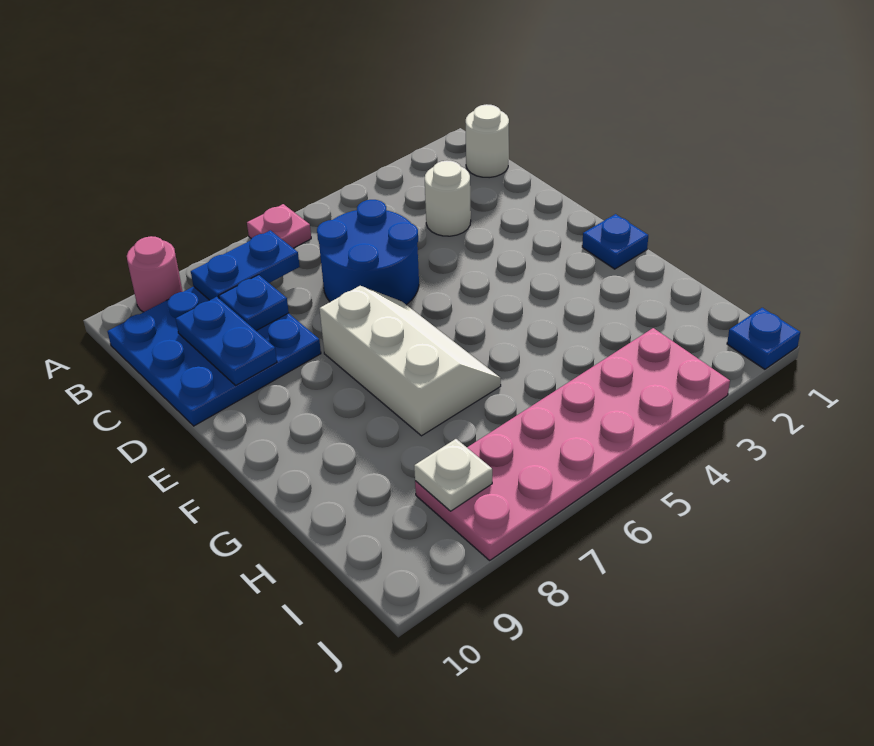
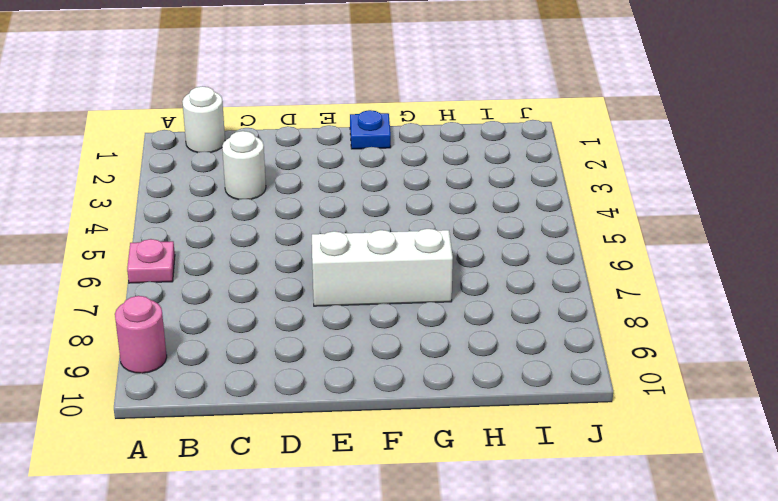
none -> blue plate B8:D10 level 1
none -> blue round brick C5:D6 level 1
none -> pink plate I3:J8 level 1

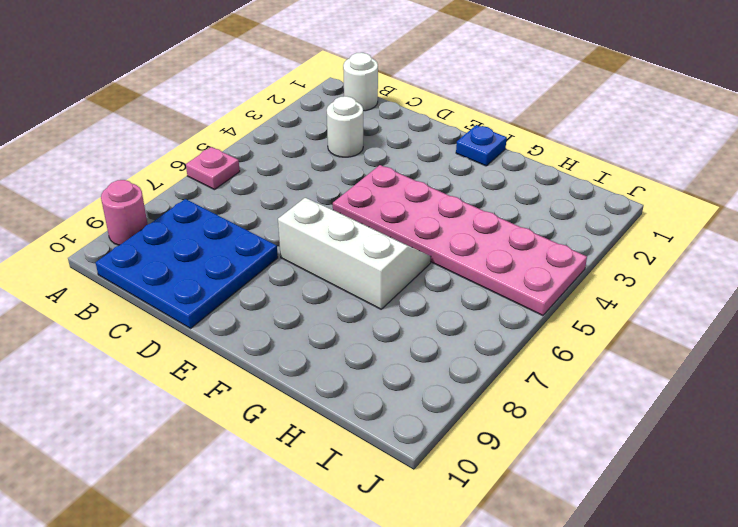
pink plate E4:J5 level 1 -> pink plate I3:J8 level 1
none -> blue round brick C5:D6 level 1
none -> blue plate J1 level 1
none -> blue plate B7:B8 level 2

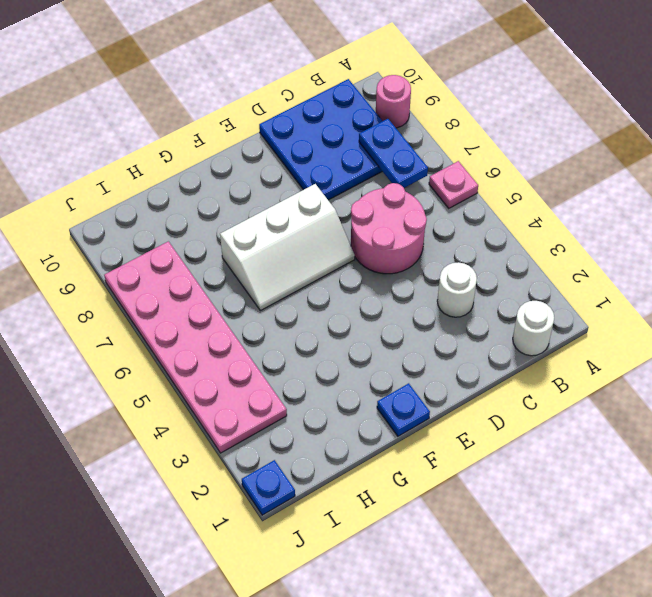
pink round brick C5:D6 level 1 -> blue round brick C5:D6 level 1
none -> blue plate C8 level 2
none -> blue plate C9:D9 level 2
none -> white plate I8 level 2

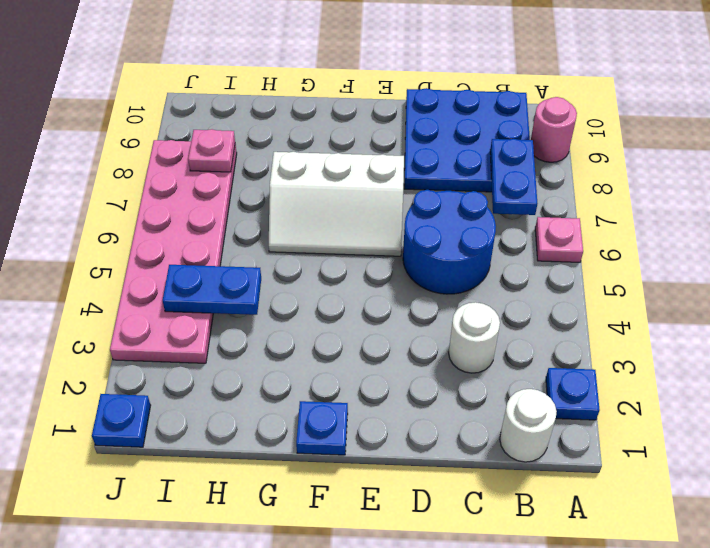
blue plate A2 level 1 -> blue plate C8 level 2
blue plate H4:I4 level 2 -> blue plate C9:D9 level 2
pink plate I8 level 2 -> white plate I8 level 2

